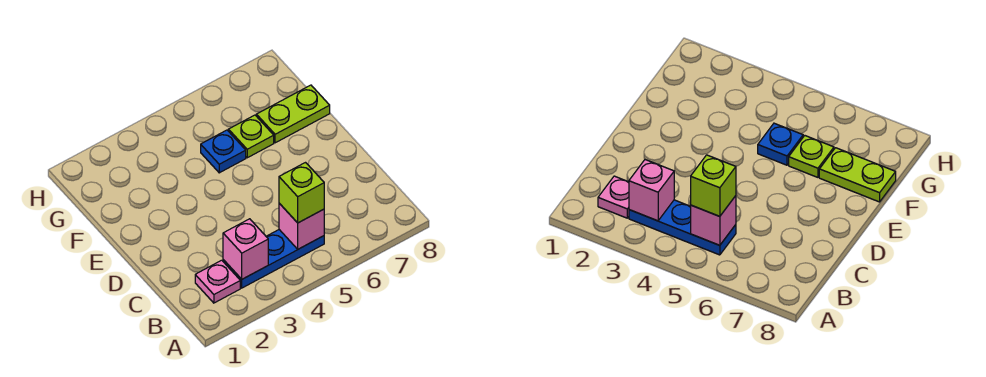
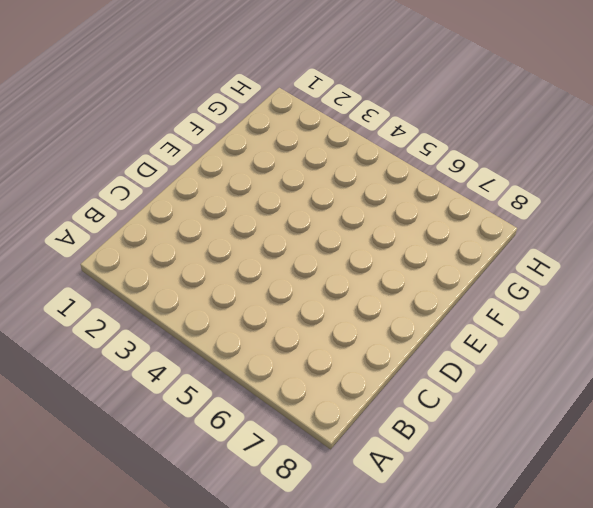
none -> pink plate B2 level 1
none -> blue plate B3:B5 level 1

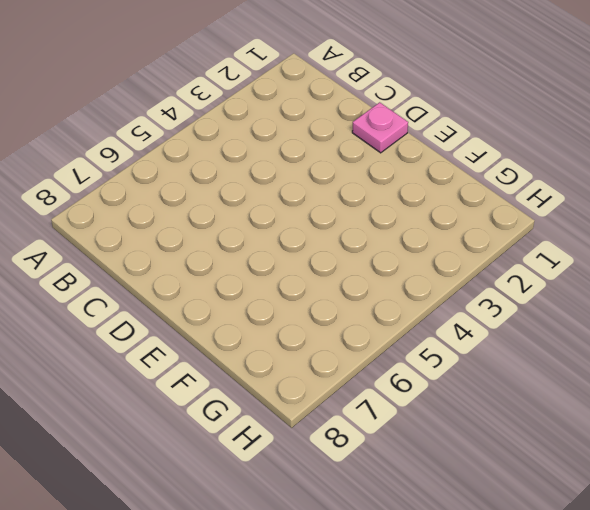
pink plate D1 level 1 -> pink plate B2 level 1
none -> blue plate B3:B5 level 1
none -> blue plate F5 level 1

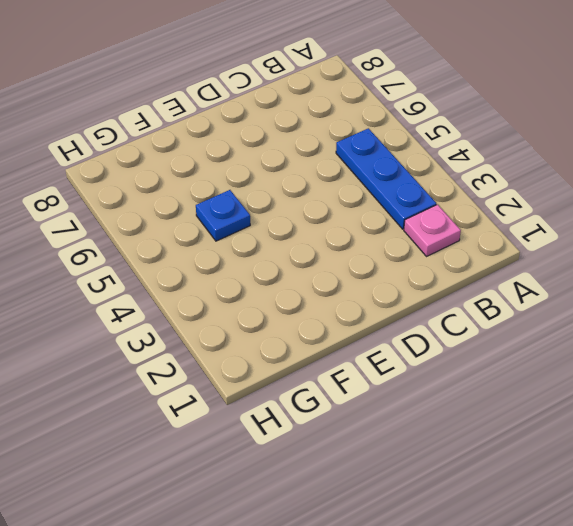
none -> lime plate F6 level 1
none -> lime plate F7:F8 level 1

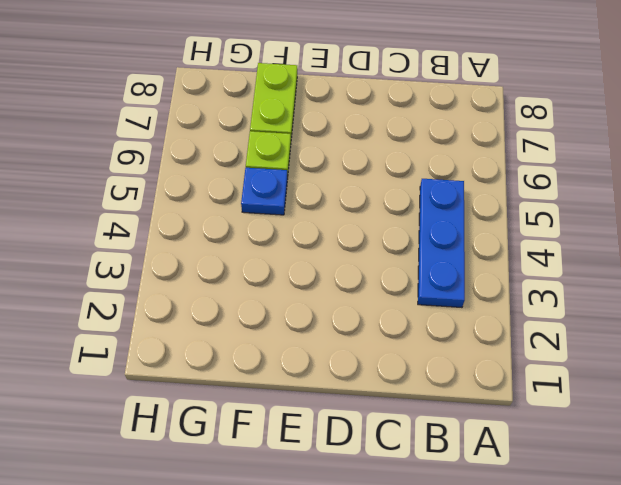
none -> pink plate B2 level 1
none -> pink brick B3 level 2

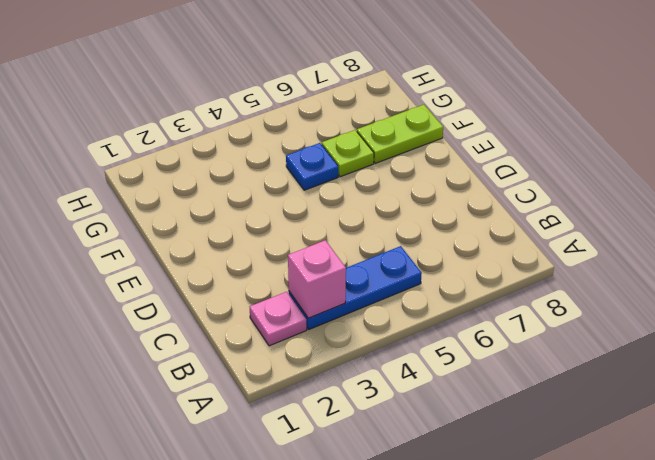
none -> pink brick B5 level 2
none -> lime brick B5 level 3

